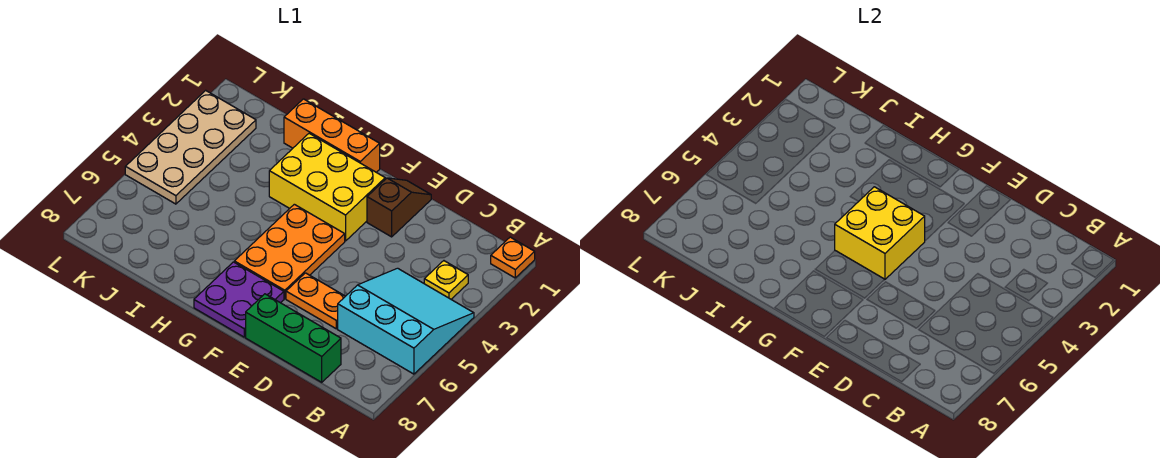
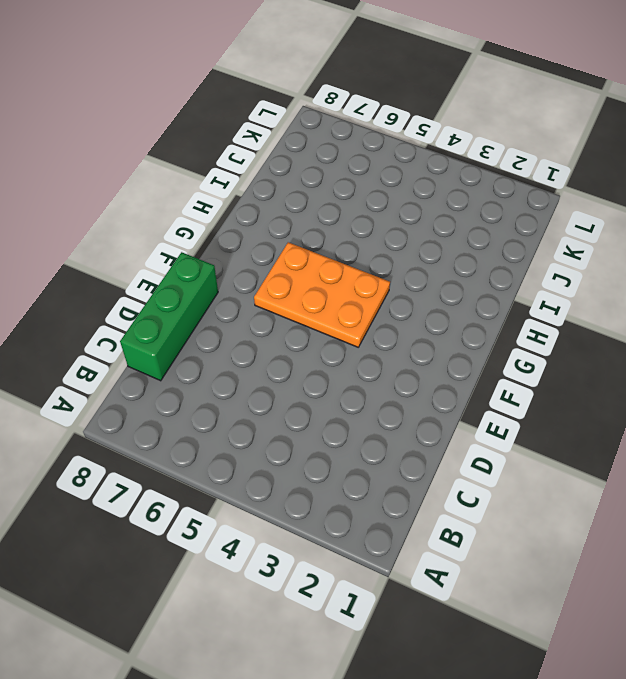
none -> orange plate A1 level 1
none -> cyan slope A4:C6 level 1 top 6
none -> yellow plate B3 level 1

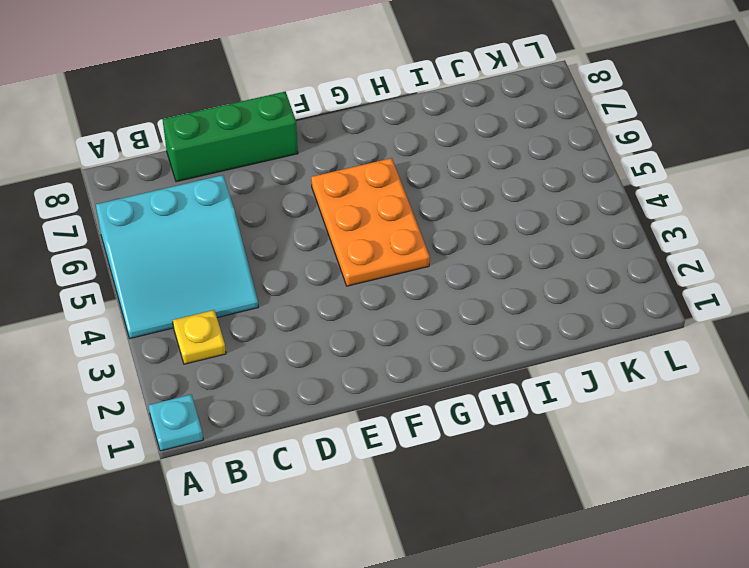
cyan plate A1 level 1 -> orange plate A1 level 1
none -> orange plate D6:E6 level 1
none -> brown slope E1:E2 level 1 top 2
none -> yellow brick F2:H3 level 1

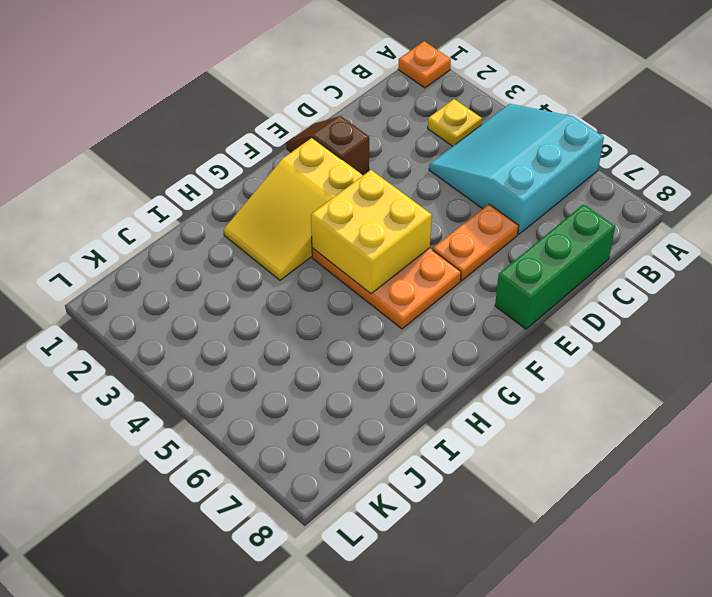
yellow slope F2:H3 level 1 top F -> yellow brick F2:H3 level 1
none -> purple plate F7:G8 level 1
none -> orange brick G1:I1 level 1
none -> tan plate K2:L5 level 1

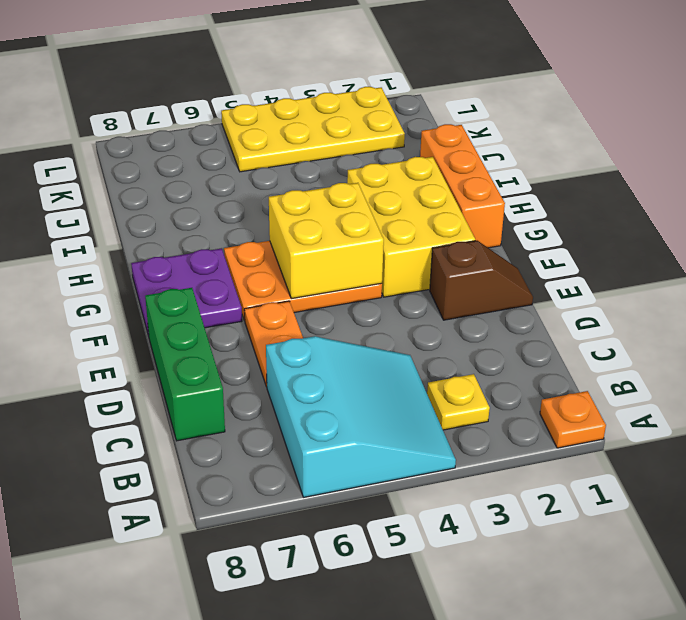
yellow plate K2:L5 level 1 -> tan plate K2:L5 level 1

